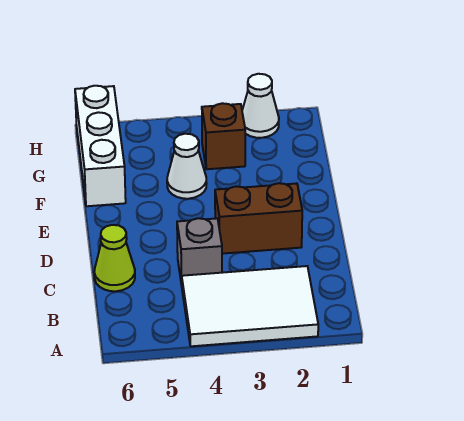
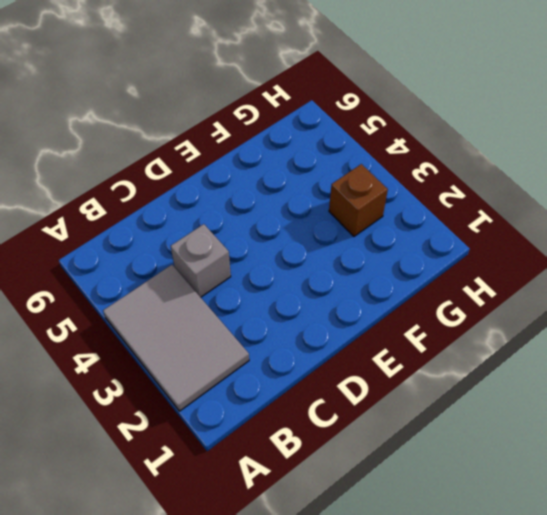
grey tile A2:B4 level 1 -> white tile A2:B4 level 1
none -> lime cone C6 level 1
none -> brown brick D2:D3 level 1

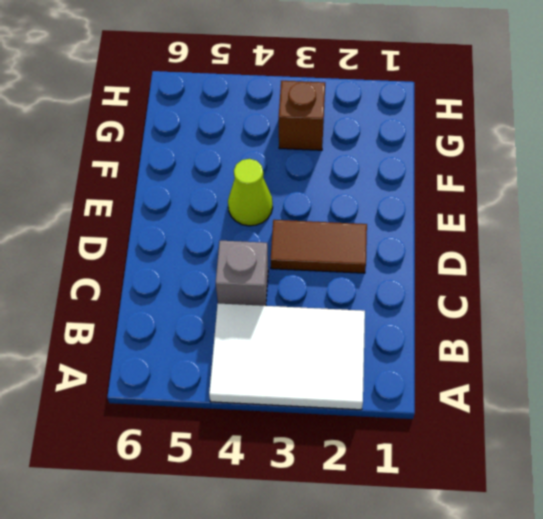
brown tile D2:D3 level 1 -> brown brick D2:D3 level 1
lime cone E4 level 1 -> lime cone C6 level 1
none -> white cone F4 level 1
none -> white brick F6:H6 level 1

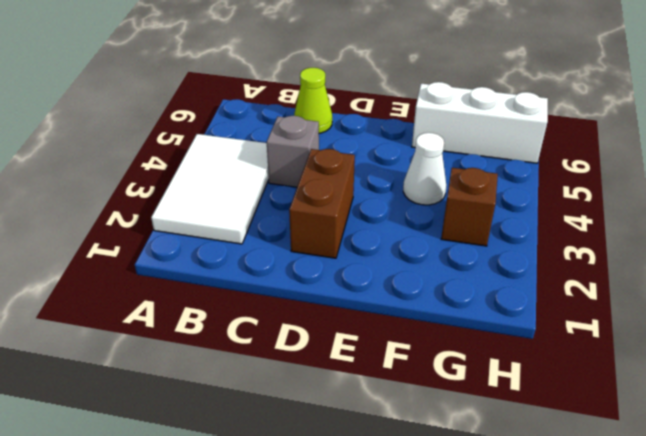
none -> white cone H2 level 1

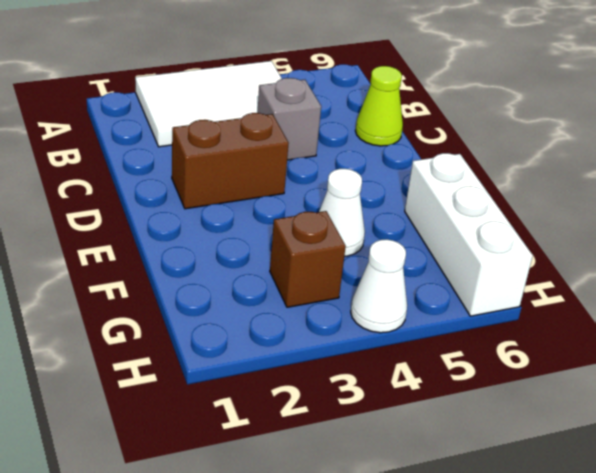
white cone H4 level 1 -> white cone H2 level 1

